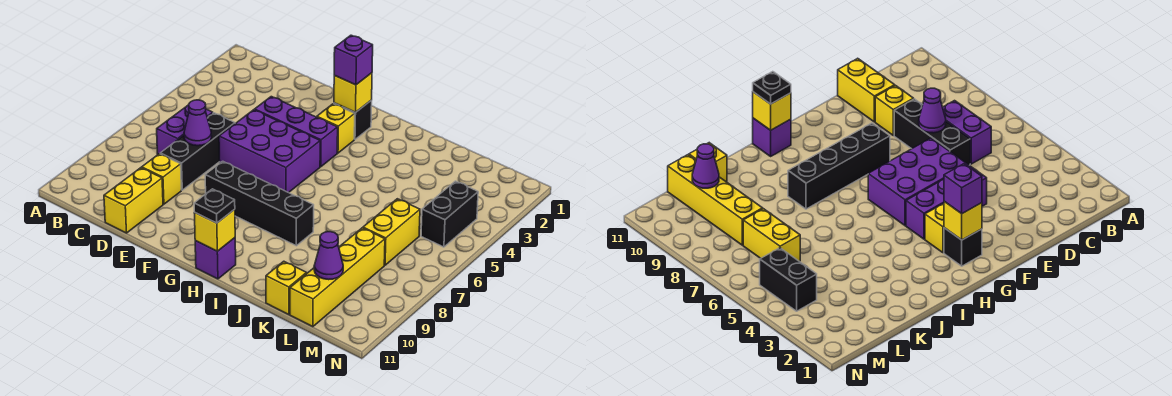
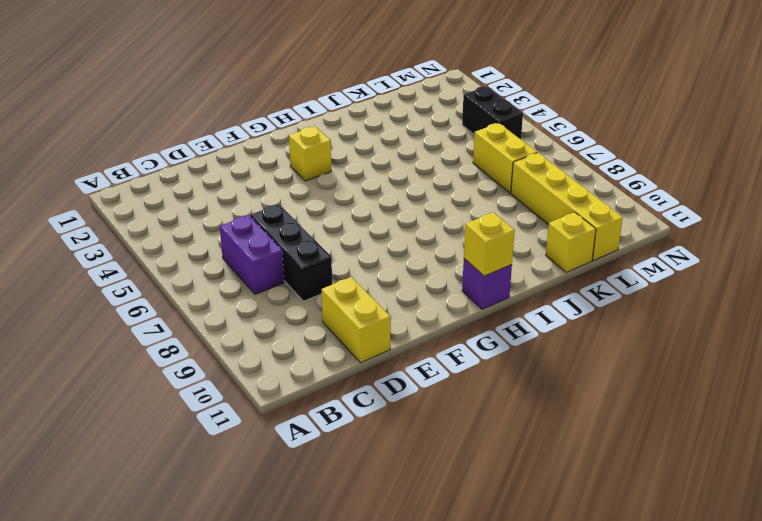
none -> yellow brick D9 level 1
none -> purple brick E4:G4 level 1
none -> purple brick E5:G6 level 1

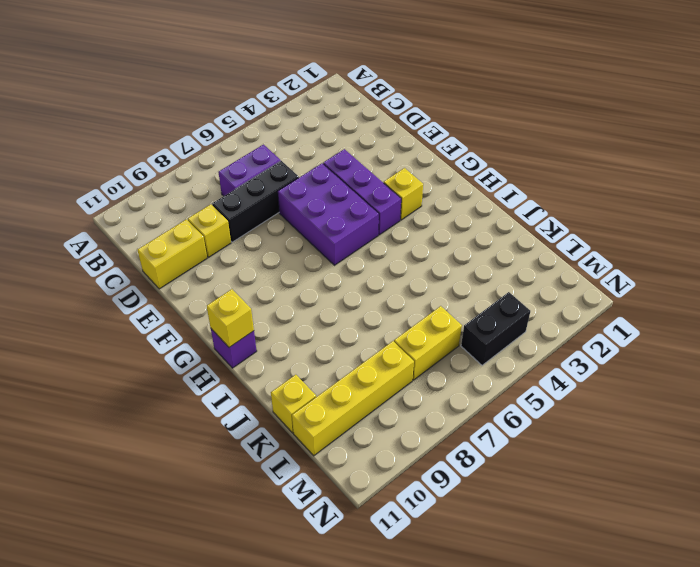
none -> black brick F8:I8 level 1
none -> black brick G2 level 1
none -> purple cone D7 level 2

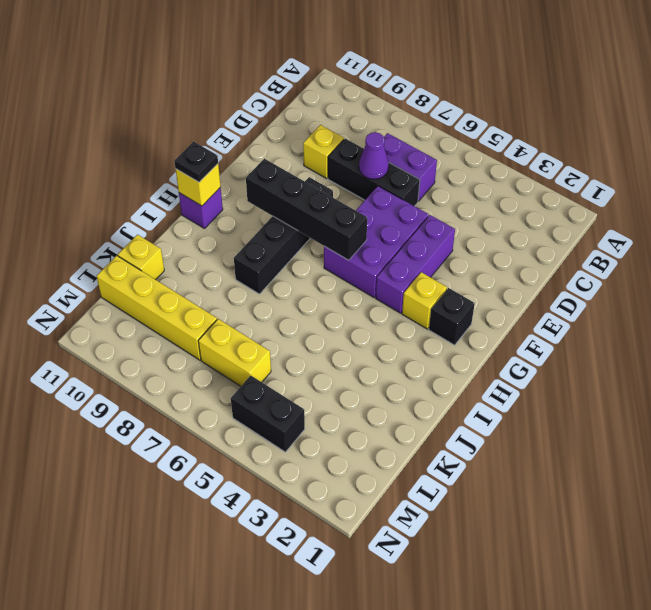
black brick G6:G9 level 2 -> none
none -> yellow brick D10:D11 level 1
none -> yellow brick G2 level 2
none -> purple cone L10 level 2

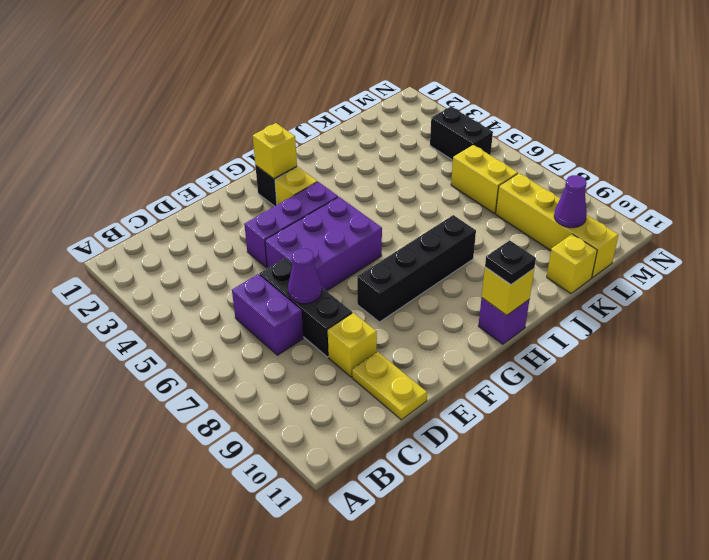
yellow plate D10:D11 level 1 -> yellow brick D10:D11 level 1
none -> purple brick G2 level 3

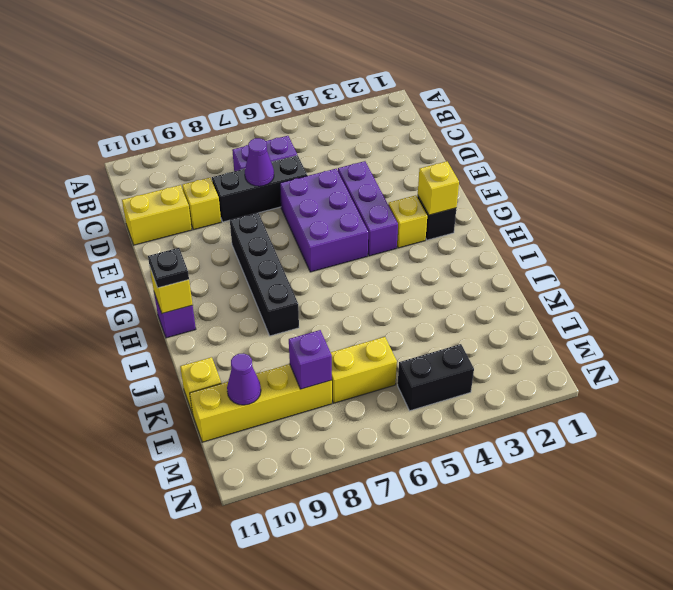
purple brick L8 level 2 -> purple brick G2 level 3

